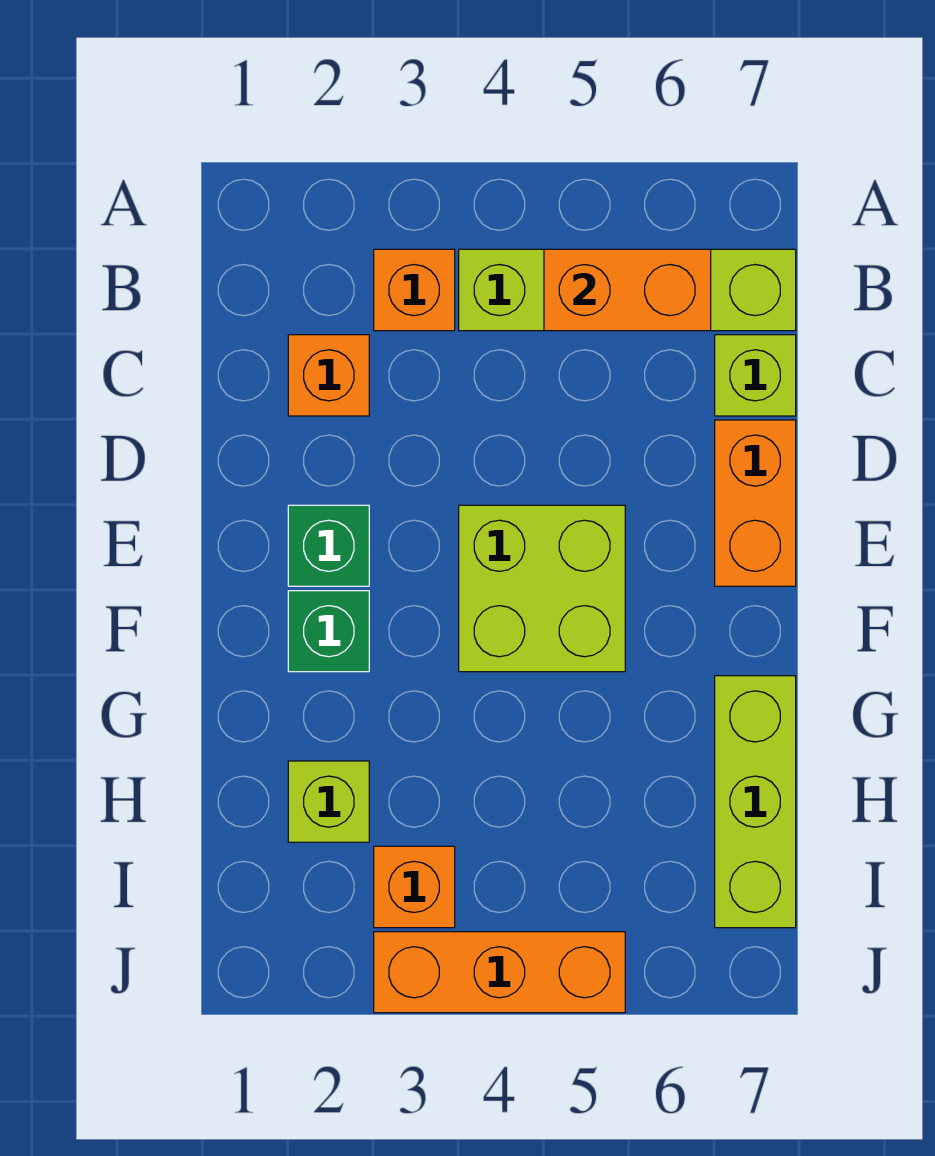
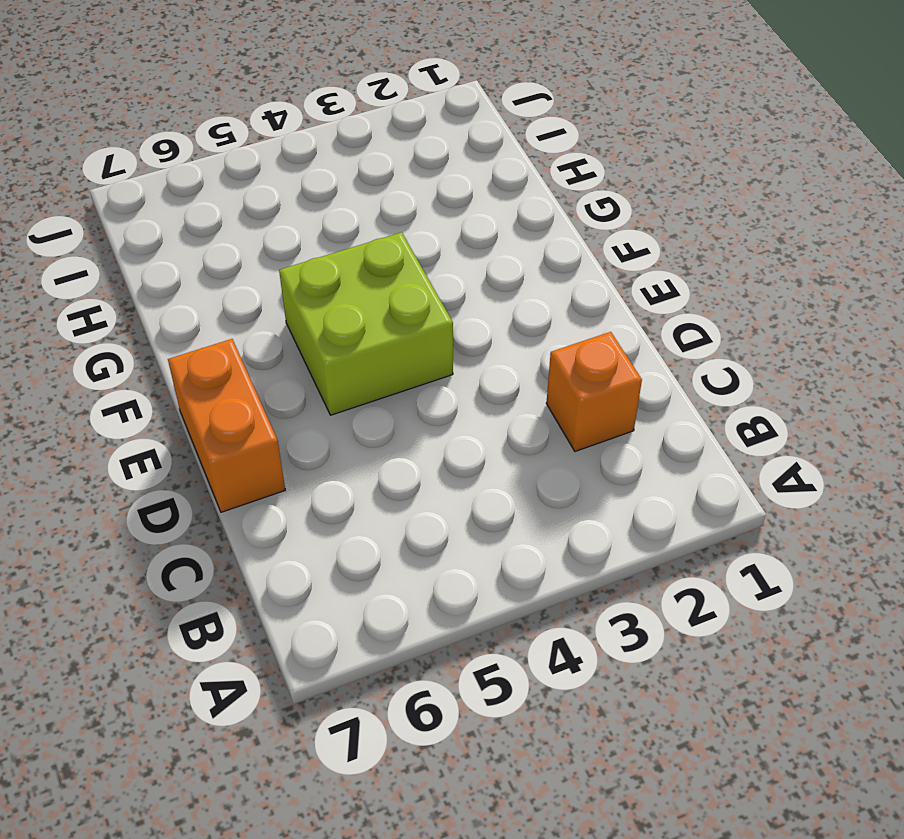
none -> orange brick B3 level 1
none -> lime brick B4:B7 level 1
none -> lime brick C7 level 1

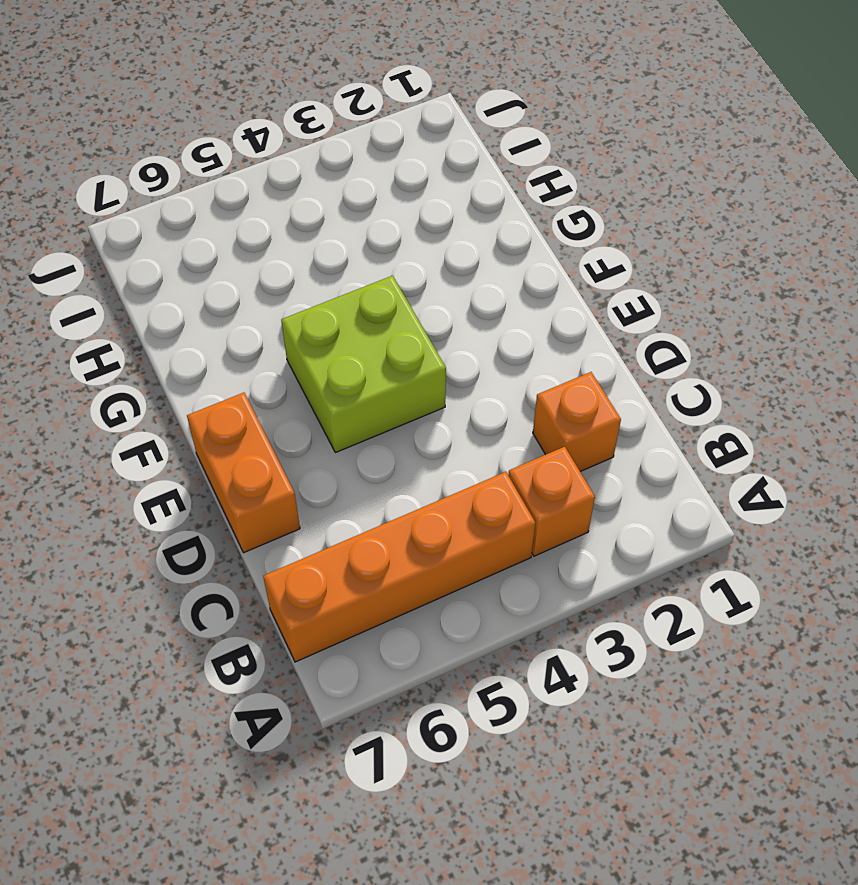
orange brick B4:B7 level 1 -> lime brick B4:B7 level 1
none -> lime brick C7 level 1
none -> green brick E2 level 1
none -> green brick F2 level 1

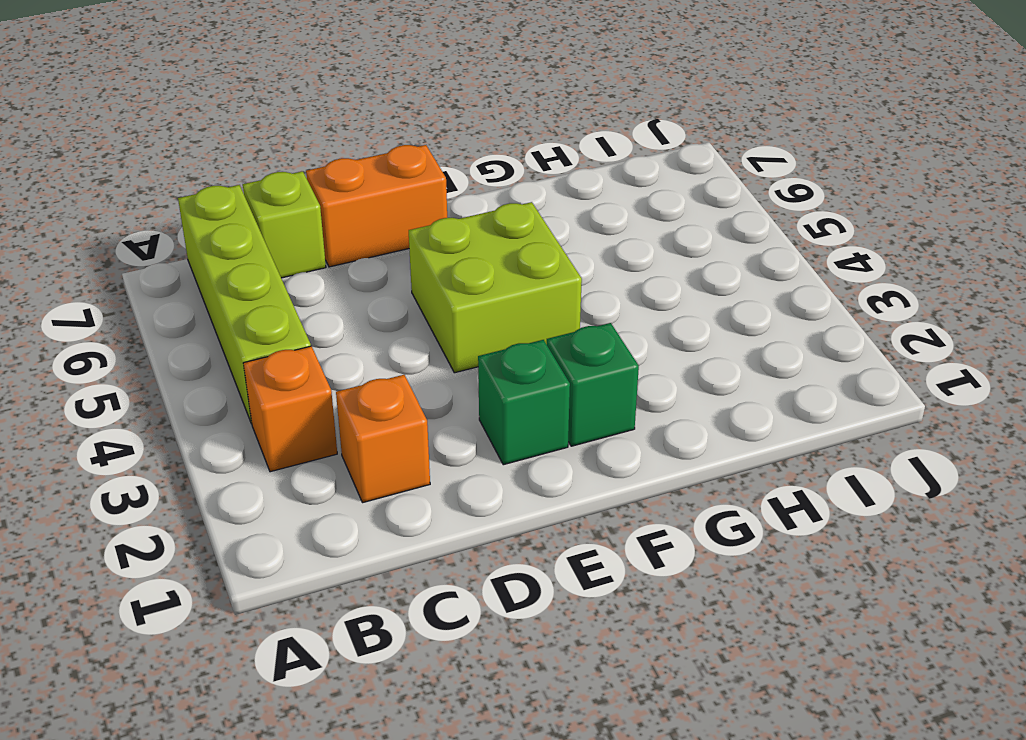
none -> lime brick G7:I7 level 1
none -> lime brick H2 level 1
none -> orange brick I3 level 1

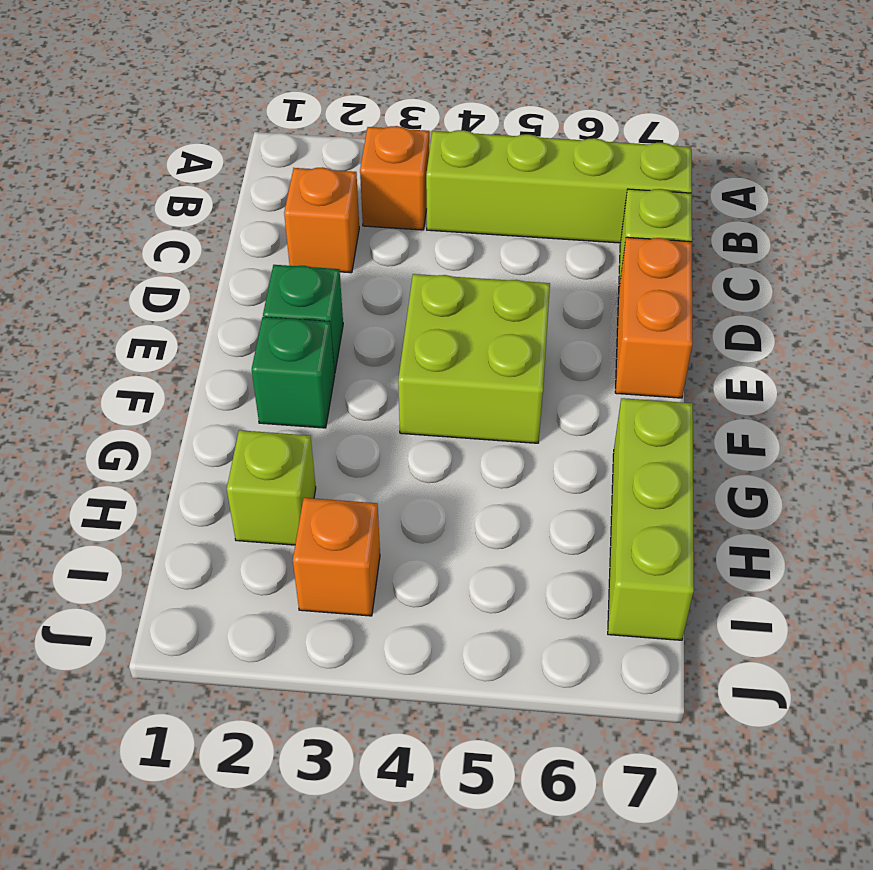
none -> orange brick J3:J5 level 1
none -> orange brick B5:B6 level 2

